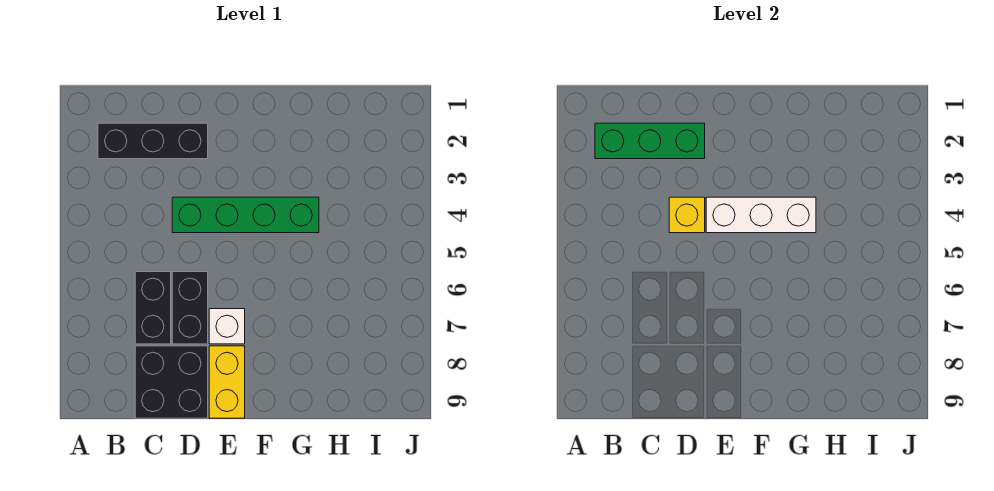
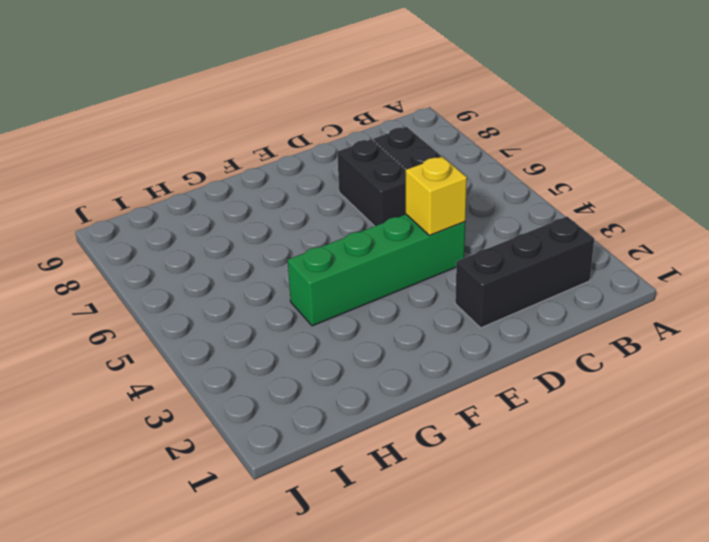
none -> black brick C8:D9 level 1
none -> white brick E7 level 1

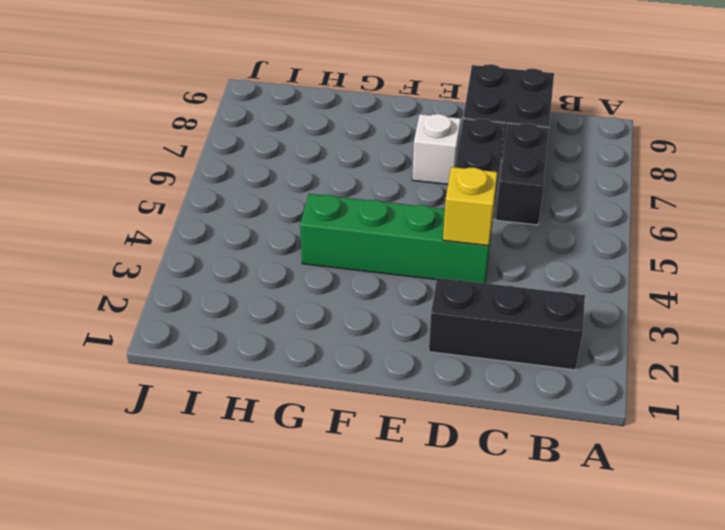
none -> yellow brick E8:E9 level 1
none -> green brick B2:D2 level 2

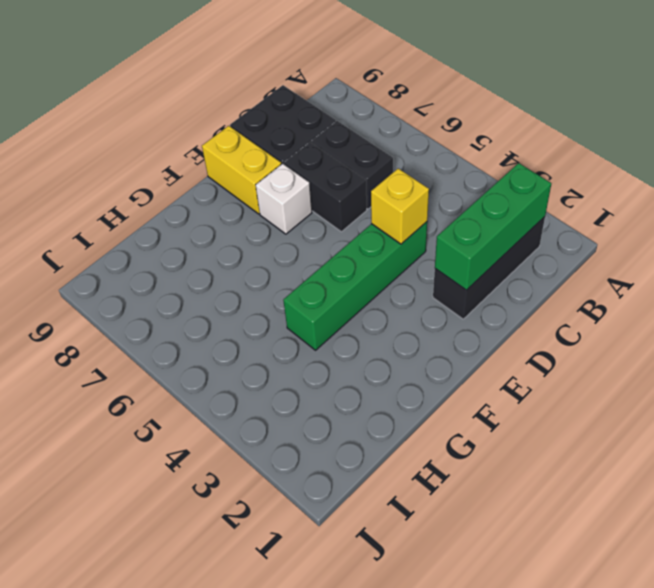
none -> white brick E4:G4 level 2

